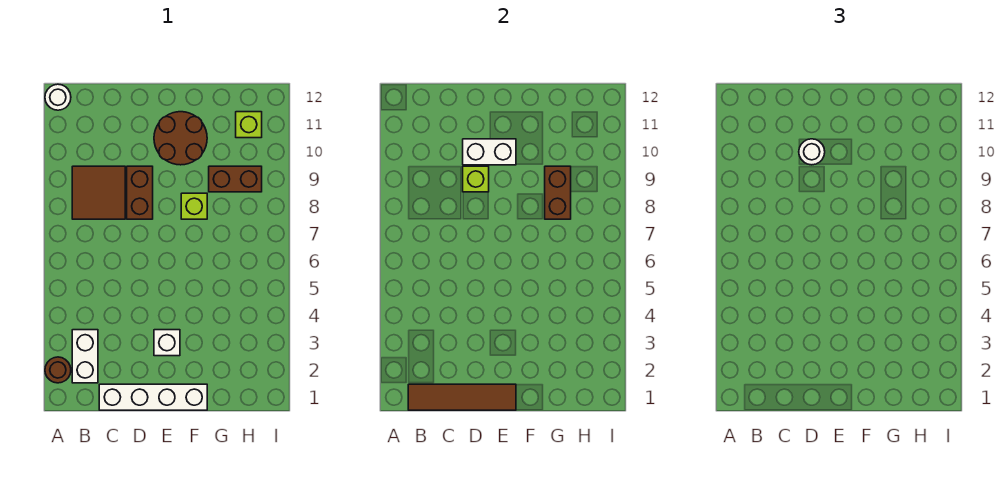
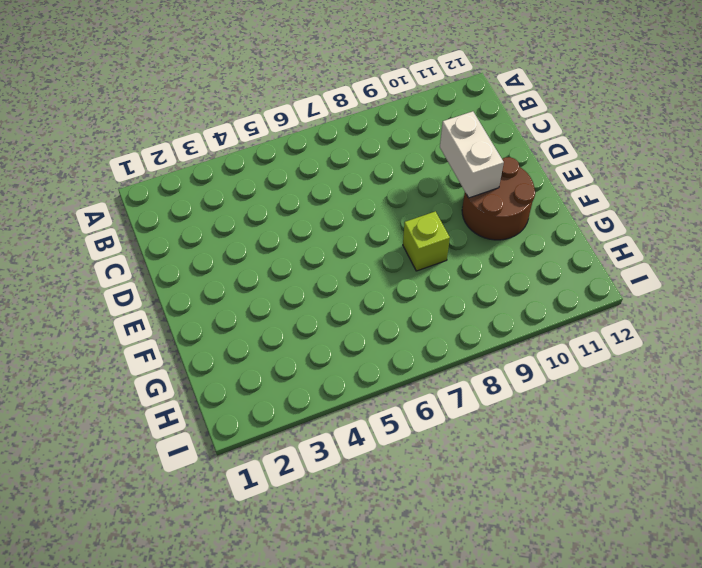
none -> brown round brick A2 level 1
none -> white round brick A12 level 1
none -> white brick B2:B3 level 1

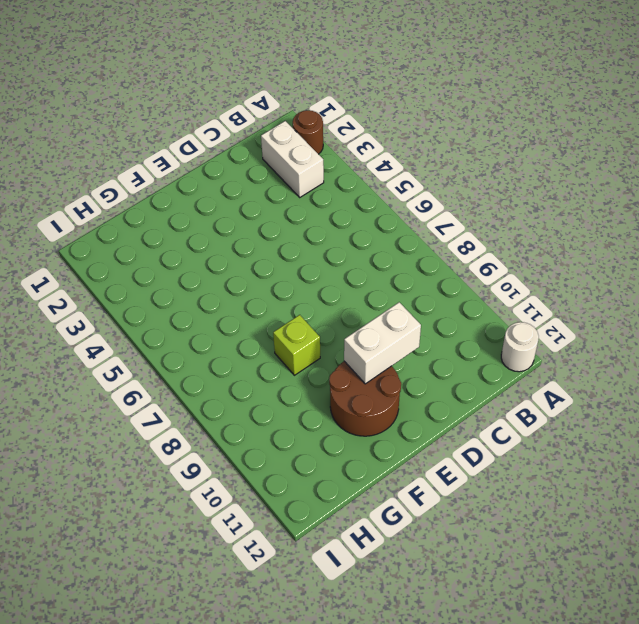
none -> brown tile B8:C9 level 1
none -> white brick C1:F1 level 1
none -> brown brick D8:D9 level 1

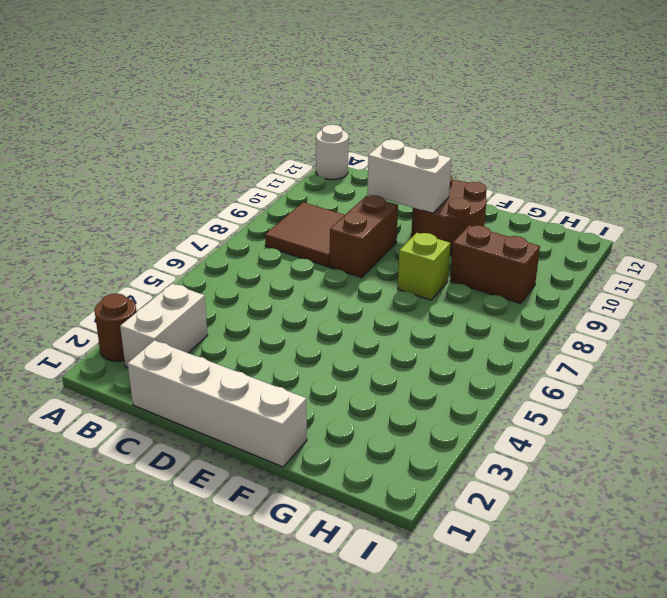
none -> white brick E3 level 1
none -> lime brick H11 level 1
none -> brown tile B1:E1 level 2

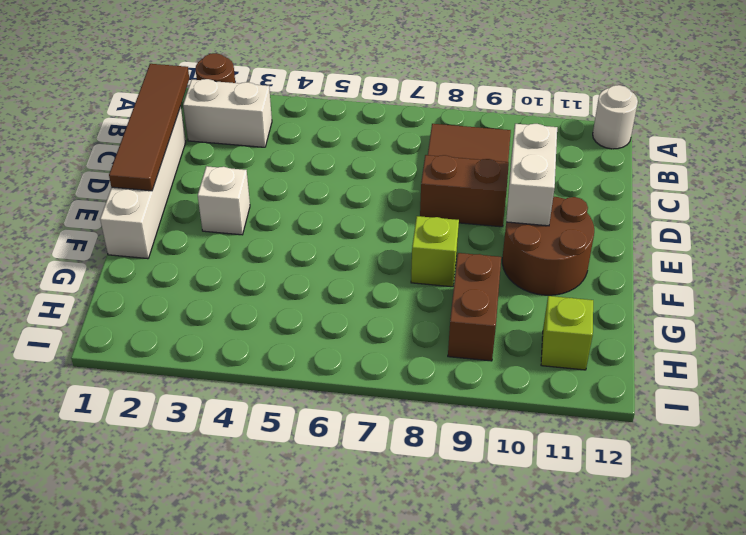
none -> lime brick D9 level 2
none -> brown brick G8:G9 level 2
none -> white round brick D10 level 3

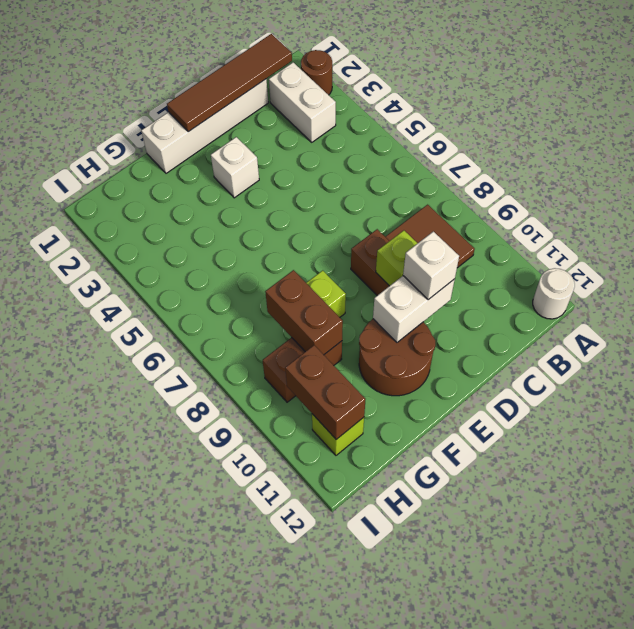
white brick D10 level 3 -> white round brick D10 level 3
brown brick H10:H11 level 2 -> none

